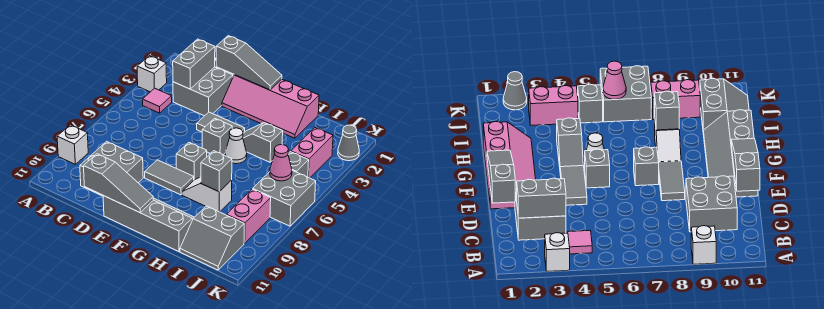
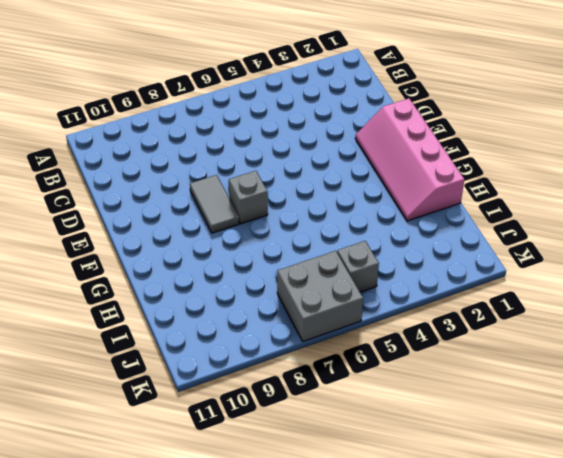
none -> white brick A3 level 1
none -> white brick A9 level 1
none -> pink tile B4 level 1

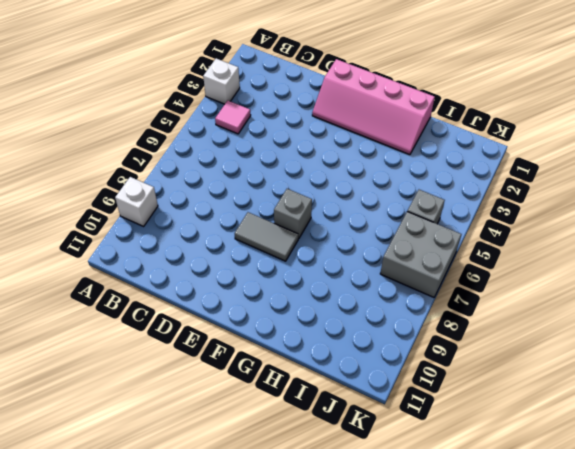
none -> grey brick C2:D3 level 1
none -> grey brick C9:D10 level 1
none -> grey tile E4:F4 level 1

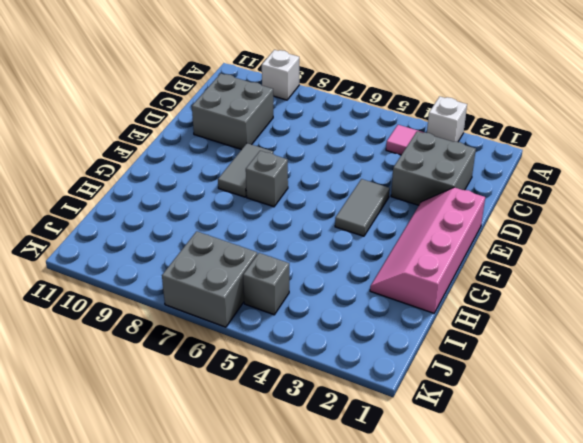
none -> grey slope E10:H11 level 1 top 11
none -> grey brick F5 level 1
none -> grey slope G4:H4 level 1 top H

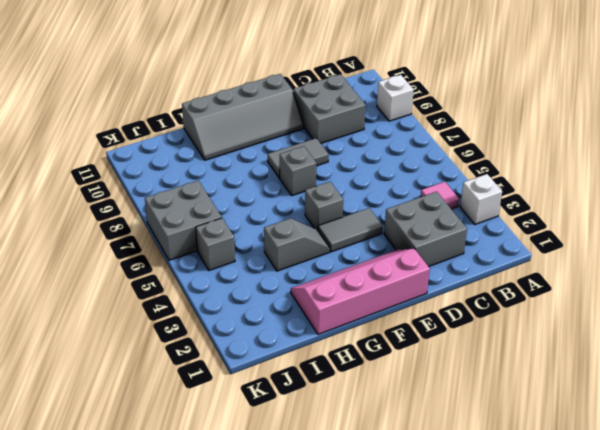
none -> white cone G5 level 1
none -> white slope G8:H8 level 1 top H
none -> grey slope I10:J11 level 1 top 10

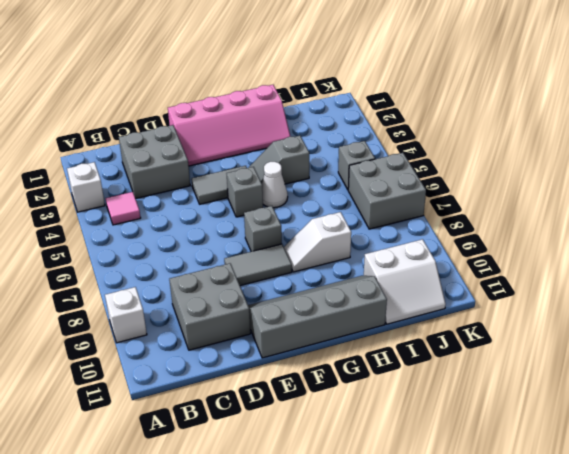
white slope I10:J11 level 1 top 10 -> grey slope I10:J11 level 1 top 10
none -> pink brick J3:J4 level 1
none -> pink brick J8:J9 level 1
none -> grey cone K2 level 1

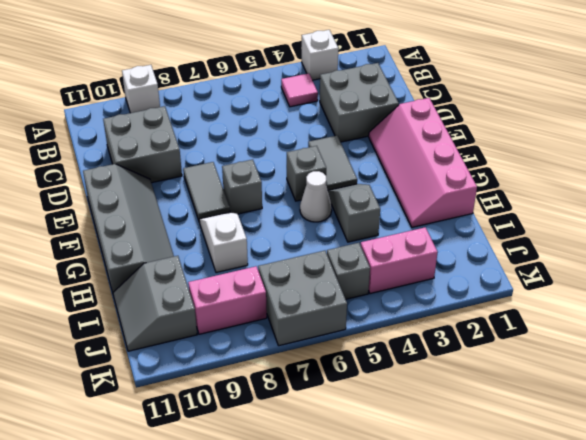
none -> grey cone K2 level 1
none -> grey brick C2:C3 level 2
none -> grey slope D1:F1 level 2 top D

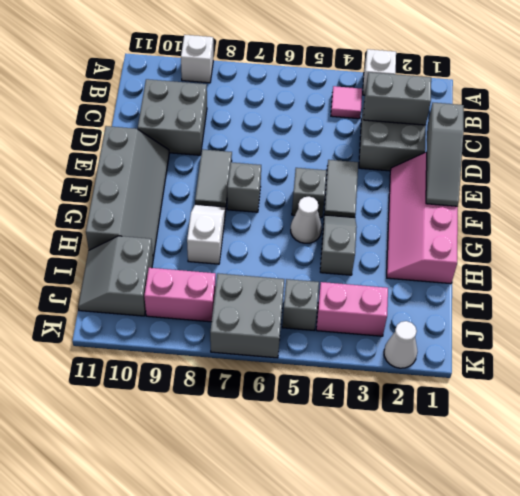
white cone K2 level 1 -> grey cone K2 level 1
none -> grey slope D11:F11 level 2 top D
none -> grey brick H8 level 2
none -> pink cone J6 level 2

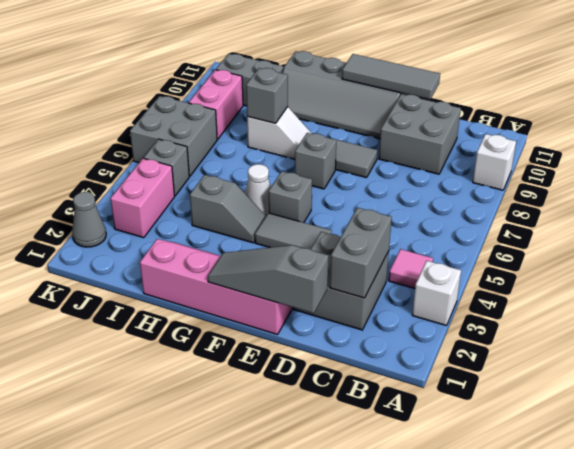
grey tile D11:F11 level 2 -> grey slope D11:F11 level 2 top D
none -> pink cone J6 level 2

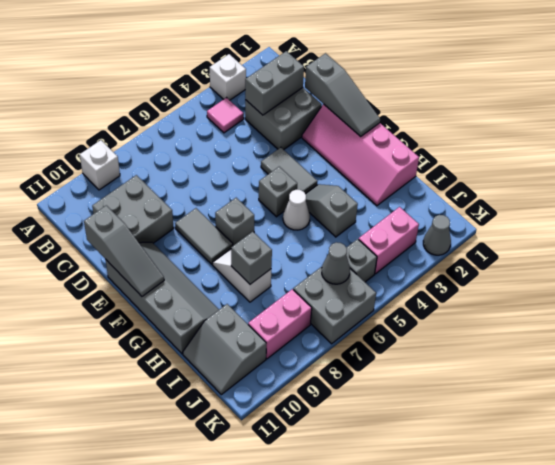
grey cone J6 level 2 -> pink cone J6 level 2

